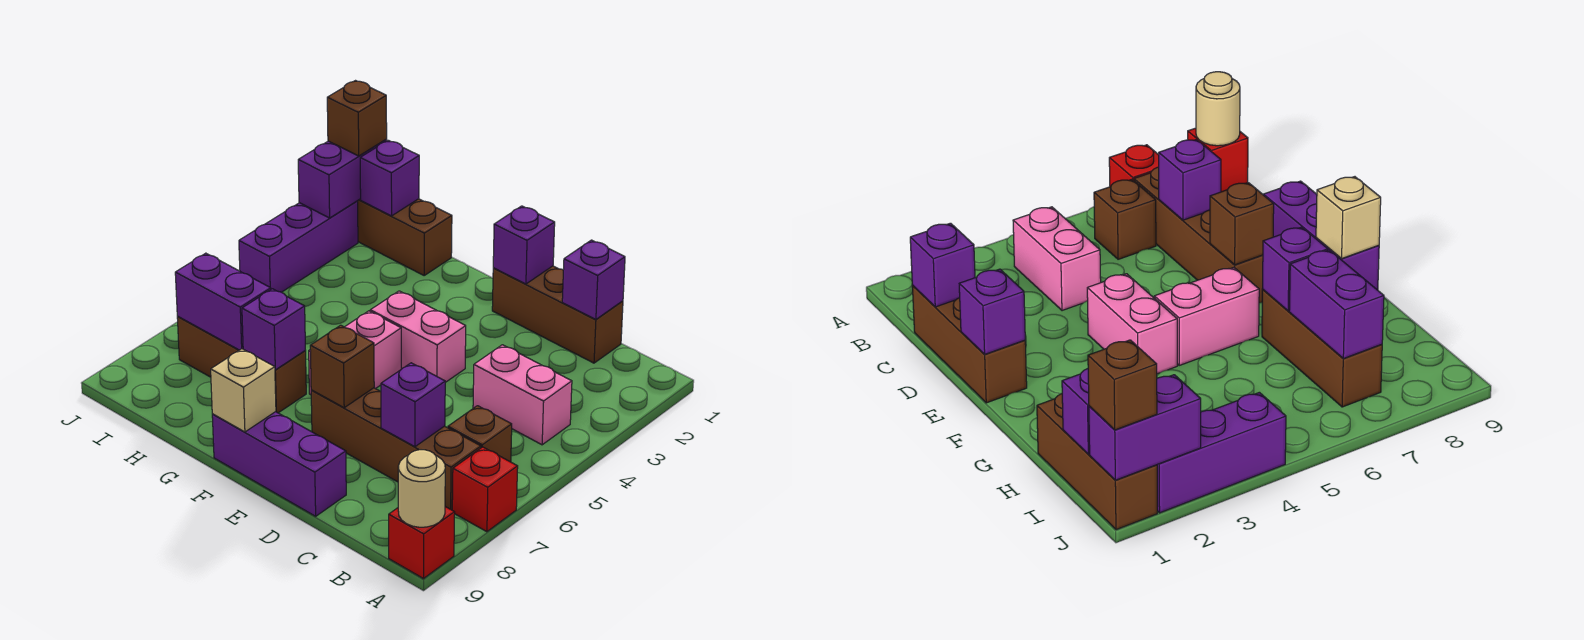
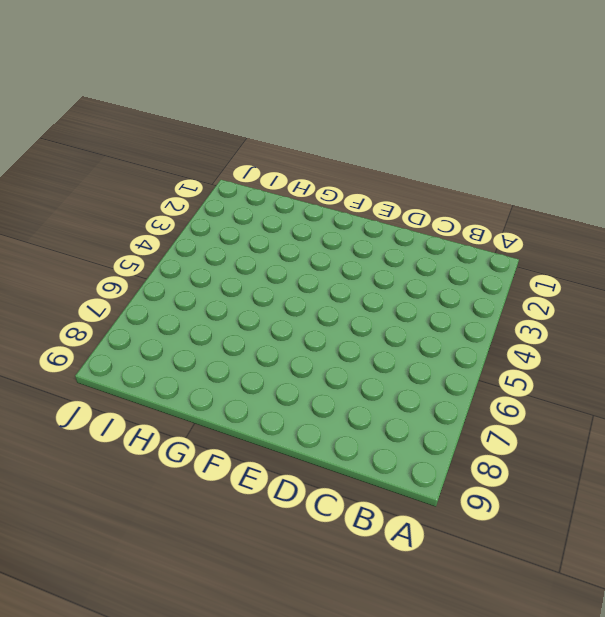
none -> red brick A7 level 1
none -> red brick A9 level 1
none -> pink brick B4:C4 level 1

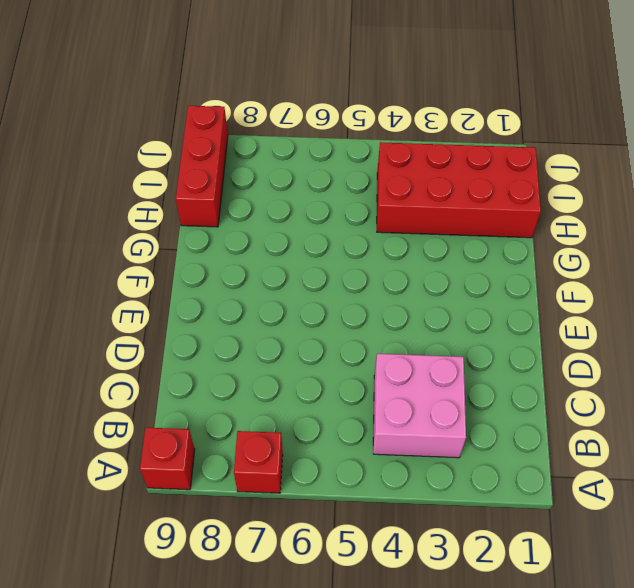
pink brick B3:C4 level 1 -> pink brick B4:C4 level 1
red brick H1:I4 level 1 -> brown brick H1:J1 level 1
red brick H9:J9 level 1 -> none
none -> brown brick B6 level 1
none -> brown brick B7:E7 level 1
none -> brown brick C1:E1 level 1

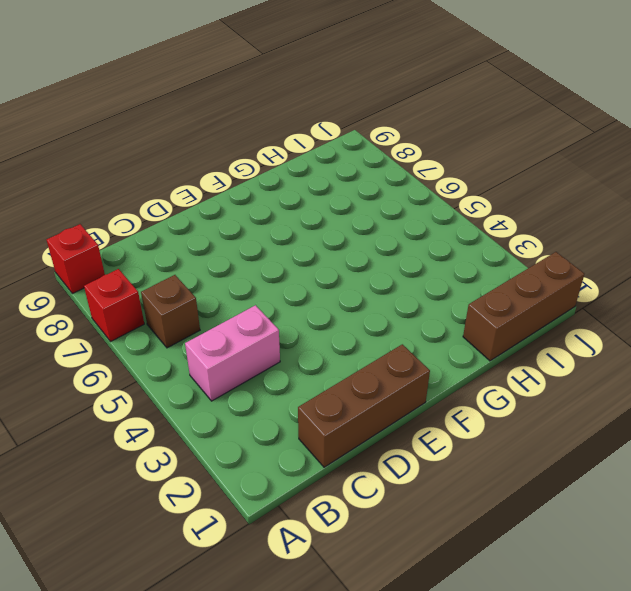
none -> brown brick B7:E7 level 1
none -> purple brick D9:F9 level 1
none -> pink brick E4:F4 level 1

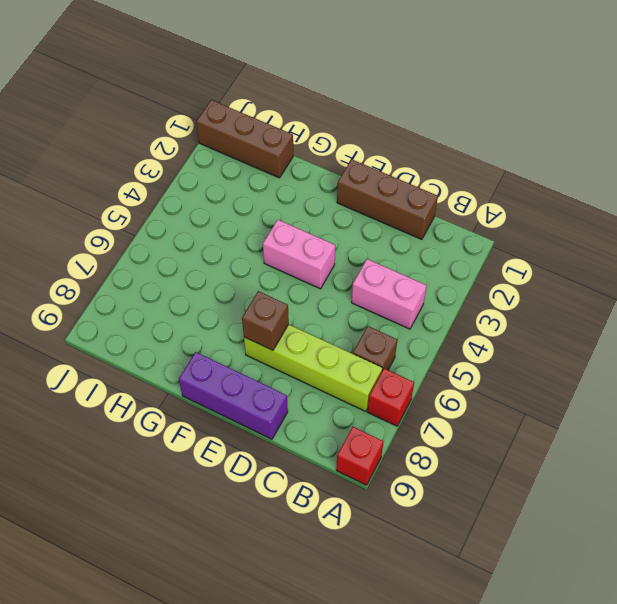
lime brick B7:E7 level 1 -> brown brick B7:E7 level 1
none -> pink brick F5:F6 level 1
none -> brown brick G7:I7 level 1
none -> purple brick J2:J4 level 1

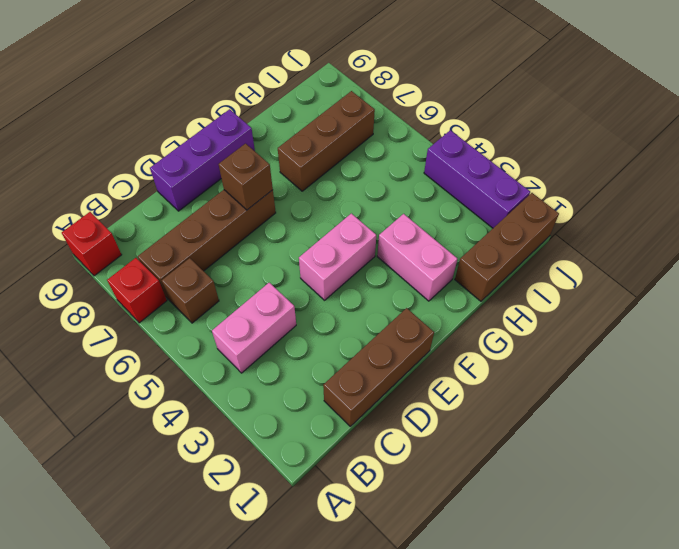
pink brick G2:G3 level 1 -> pink brick F5:F6 level 1
none -> tan round brick A9 level 2
none -> purple brick C1 level 2
none -> purple brick C7 level 2

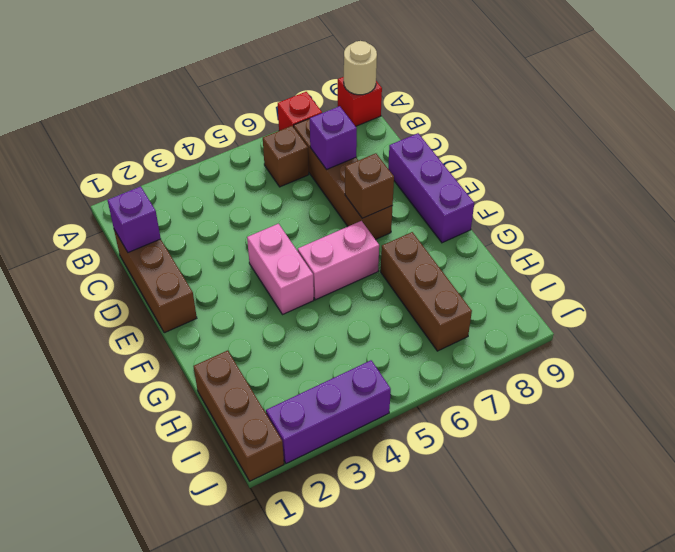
none -> pink brick B4:C4 level 1
none -> purple brick E1 level 2
none -> tan brick F9 level 2

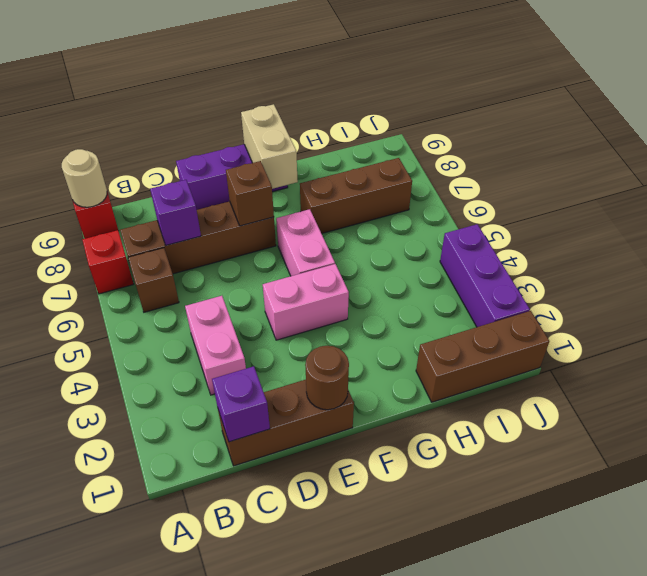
pink brick C3:C4 level 1 -> pink brick B4:C4 level 1
brown round brick E1 level 2 -> purple brick E1 level 2
tan brick F8:F9 level 2 -> tan brick F9 level 2
none -> purple brick G7 level 2
none -> purple brick H7:I7 level 2
none -> purple brick I1 level 2

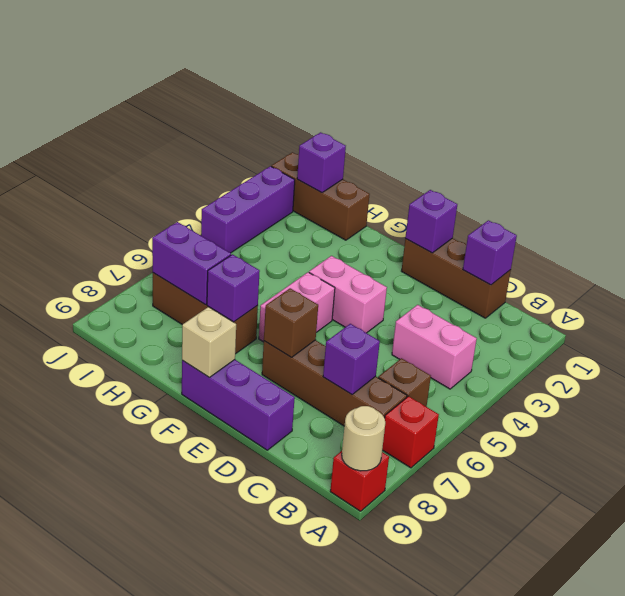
none -> purple brick J1:J2 level 2
none -> brown brick J1 level 3

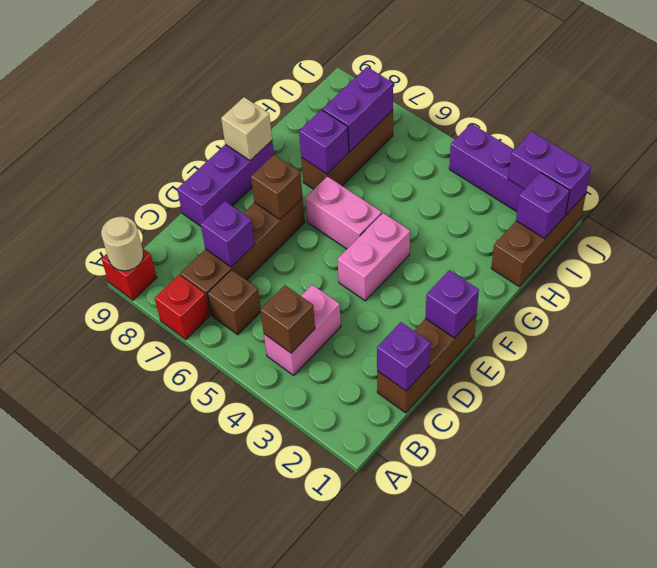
brown brick B4 level 2 -> brown brick J1 level 3

